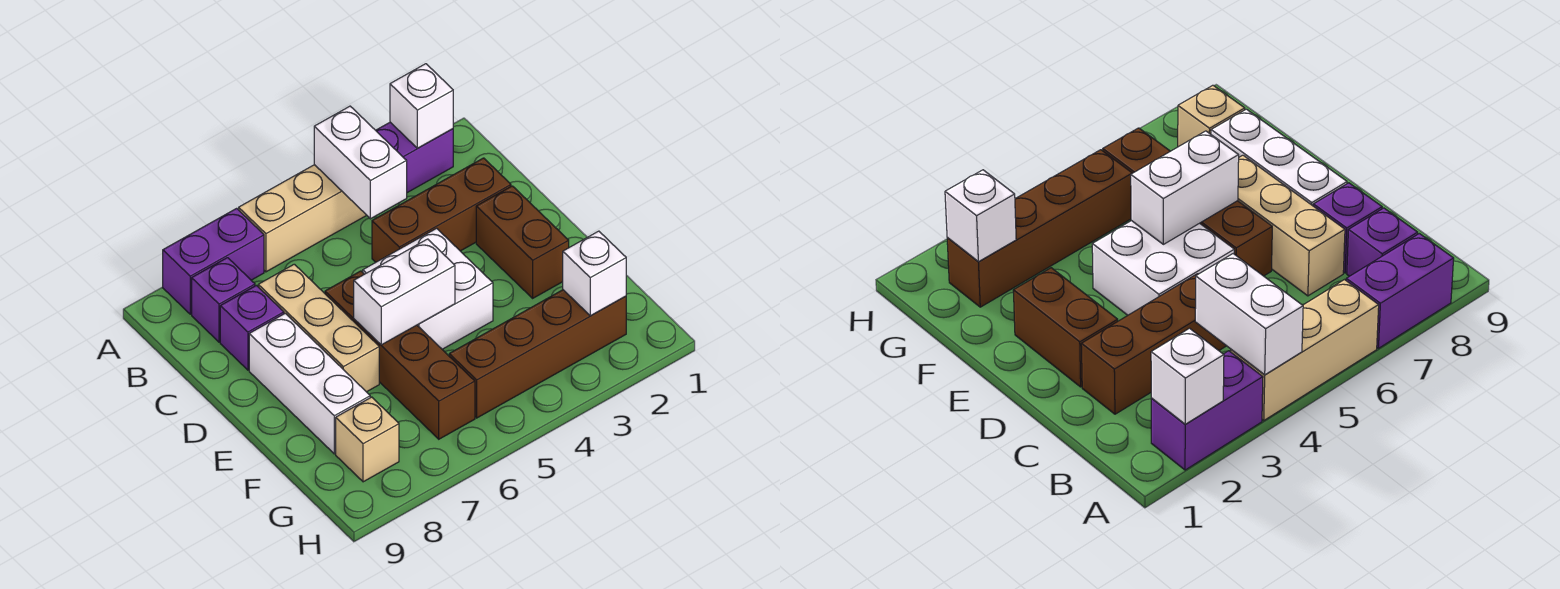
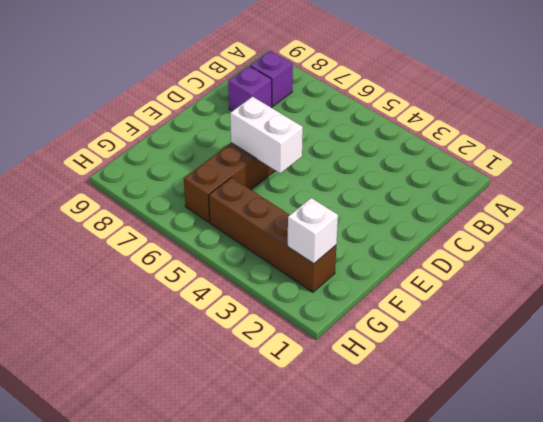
none -> purple brick A2:A3 level 1
none -> tan brick A4:A6 level 1
none -> purple brick A7:A8 level 1

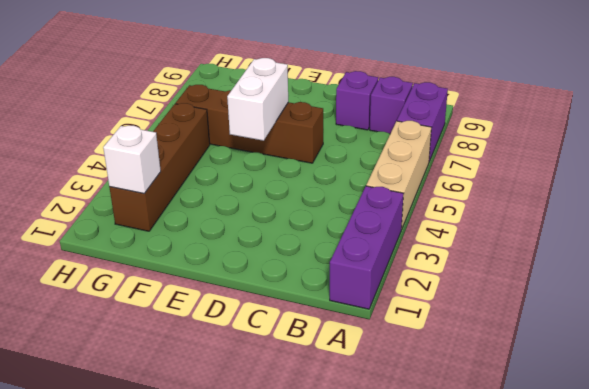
purple brick A1:A3 level 1 -> purple brick A2:A3 level 1
none -> brown brick C2:C4 level 1
none -> tan brick C7:E7 level 1
none -> brown brick D2:E2 level 1

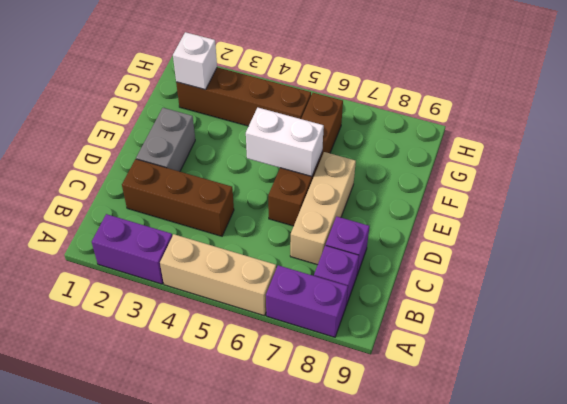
grey brick D2:E2 level 1 -> brown brick D2:E2 level 1
none -> white brick D4:E5 level 1
none -> white brick D8:F8 level 1
none -> tan brick G8 level 1

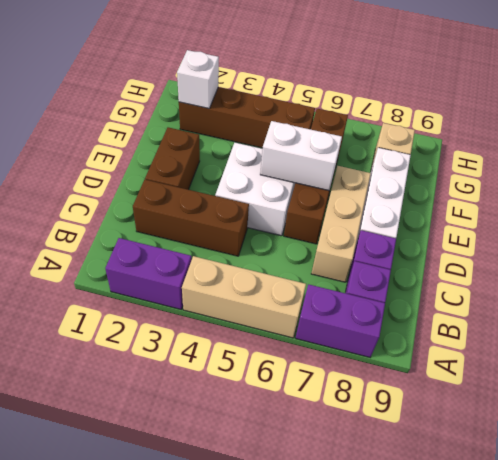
none -> white brick A2 level 2
none -> white brick A4:B4 level 2

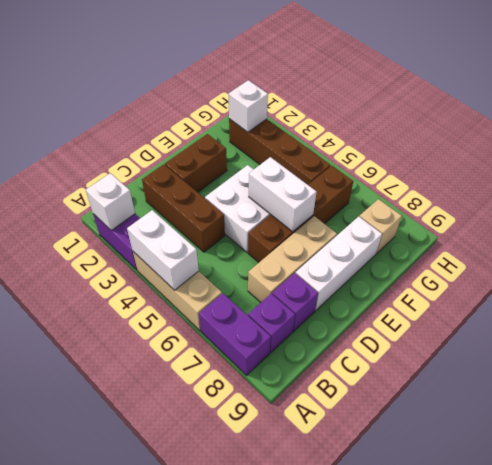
white brick A4:A5 level 2 -> white brick A4:B4 level 2

